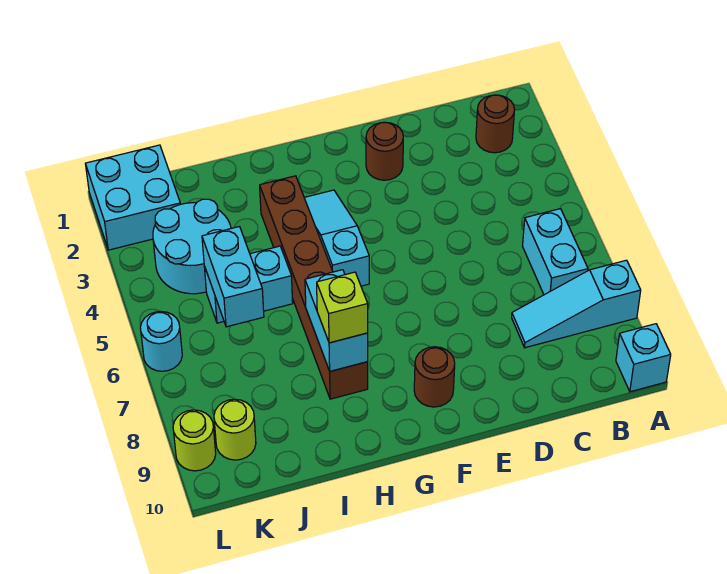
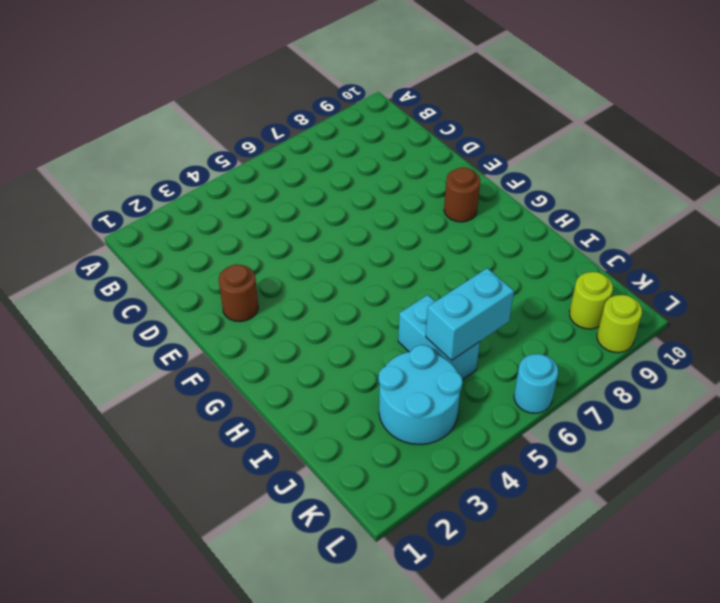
none -> cyan slope A8:C8 level 1 top A
none -> cyan brick A10 level 1
none -> brown round brick B2 level 1

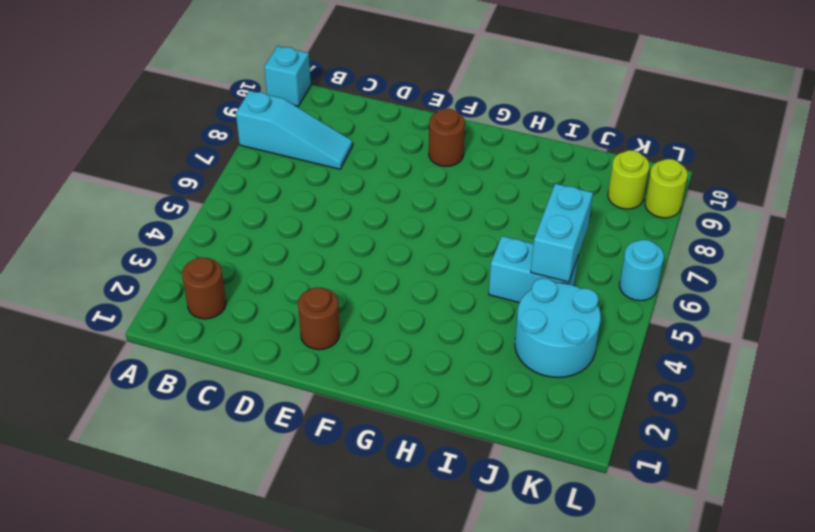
none -> cyan brick B6:B7 level 1
none -> cyan slope G3:G5 level 1 top 5
none -> brown brick H3:H8 level 1

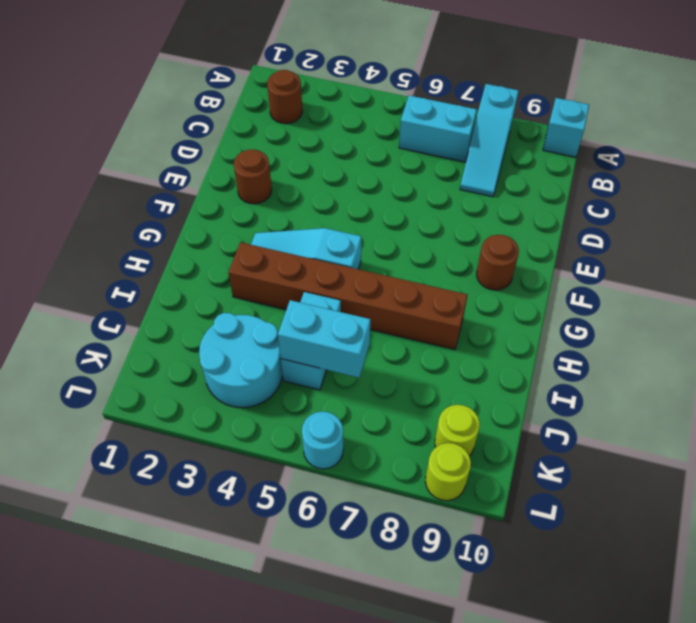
none -> cyan brick K1:L2 level 1
none -> cyan brick H7:H8 level 2
none -> lime brick H8 level 3

